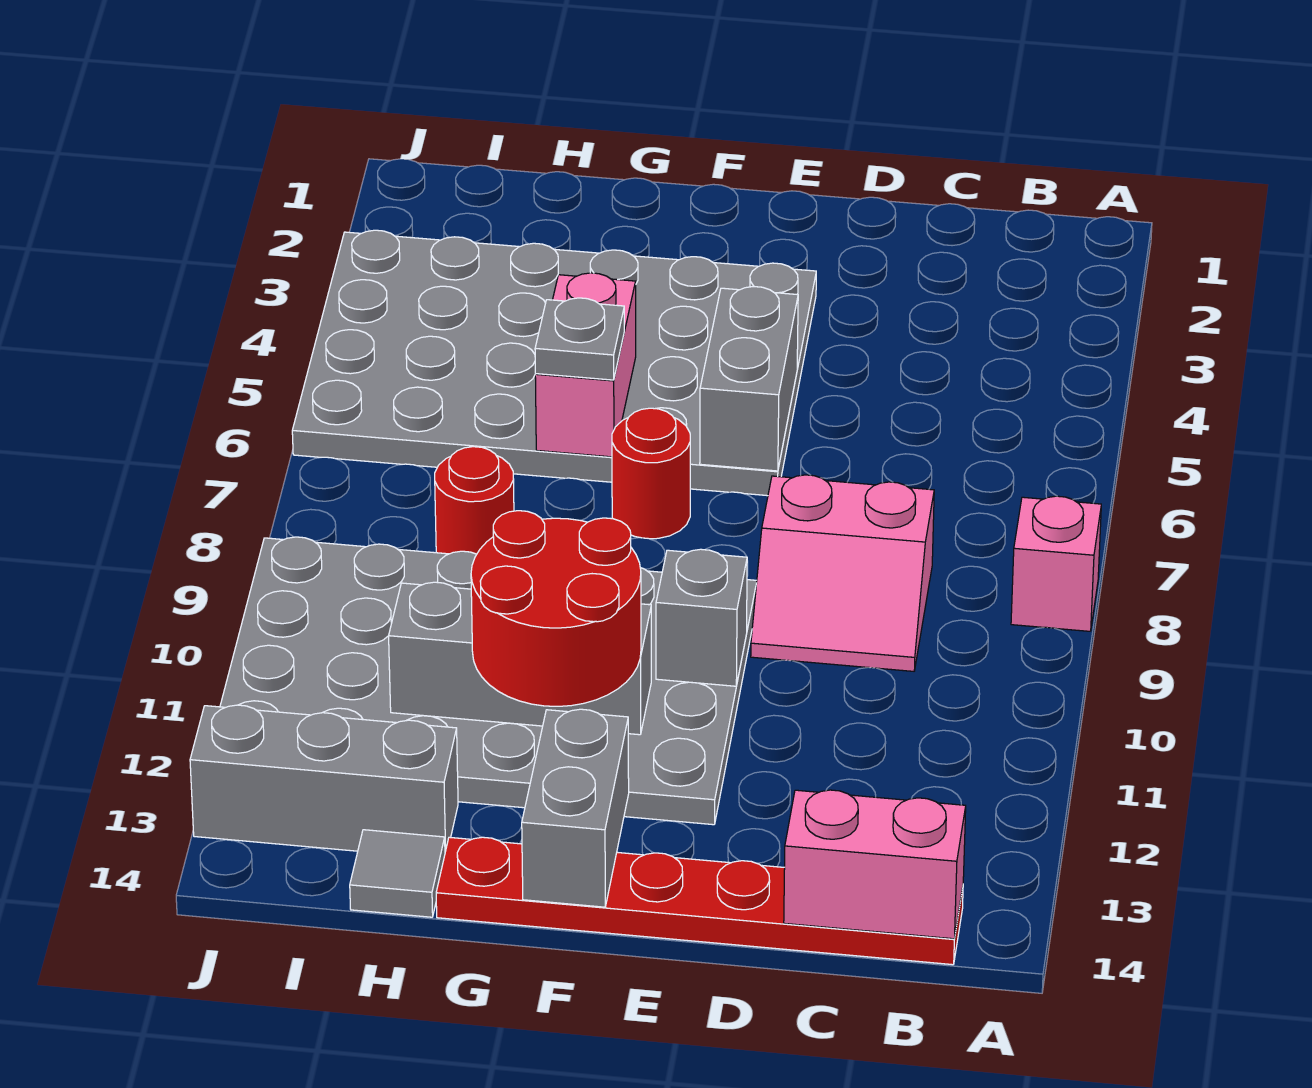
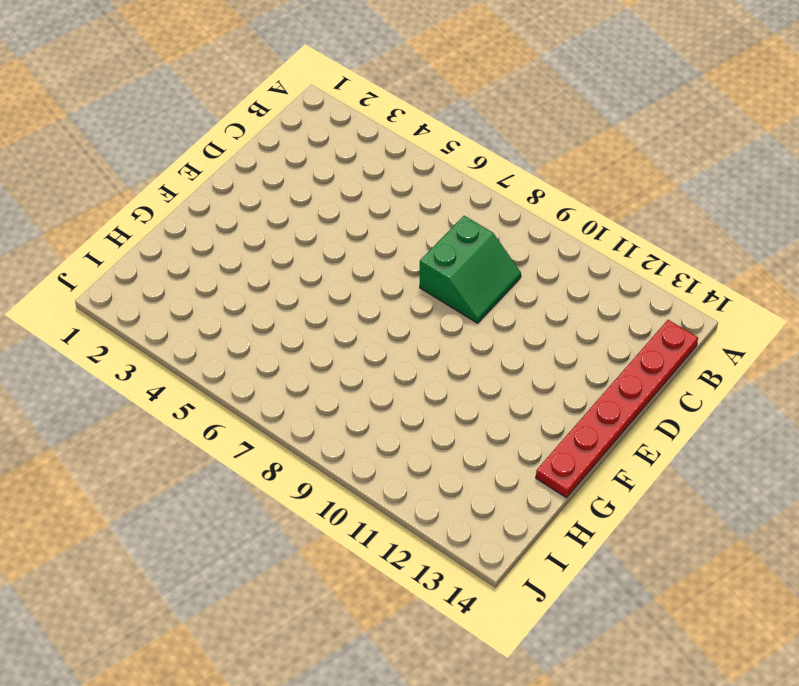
green slope C8:D9 level 1 top 8 -> pink slope C8:D9 level 1 top 8
none -> pink brick A8 level 1
none -> grey plate E3:J6 level 1
none -> grey plate E9:J12 level 1

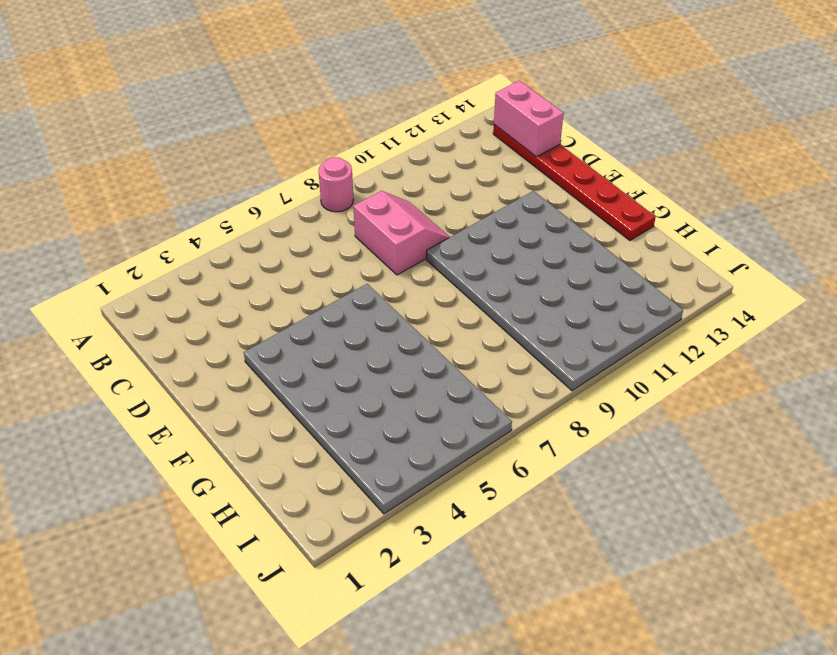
pink round brick A8 level 1 -> pink brick A8 level 1
none -> red round brick F7 level 1
none -> red round brick H8 level 1
none -> grey brick H13:J13 level 1

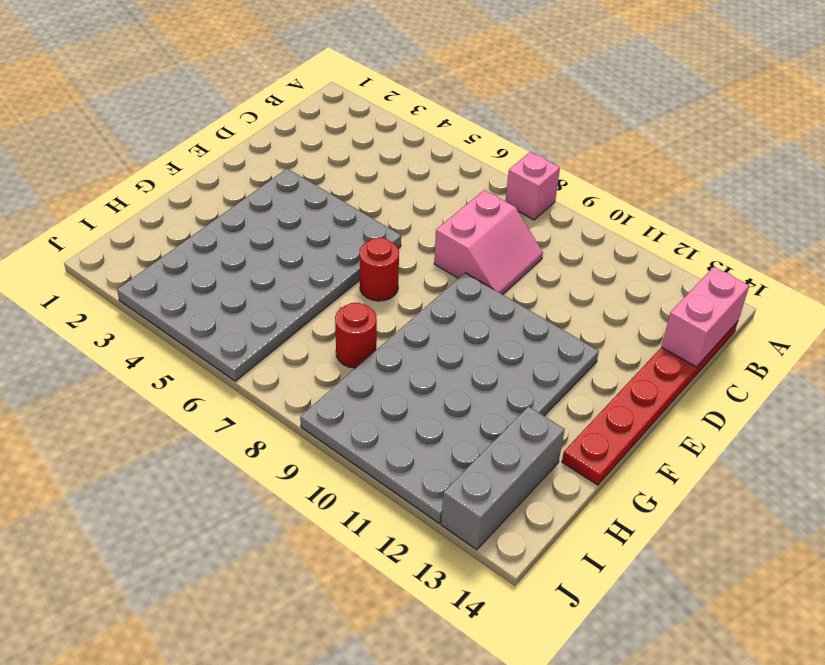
none -> grey tile H14 level 1
none -> grey brick E5:E6 level 2
none -> grey brick E10 level 2

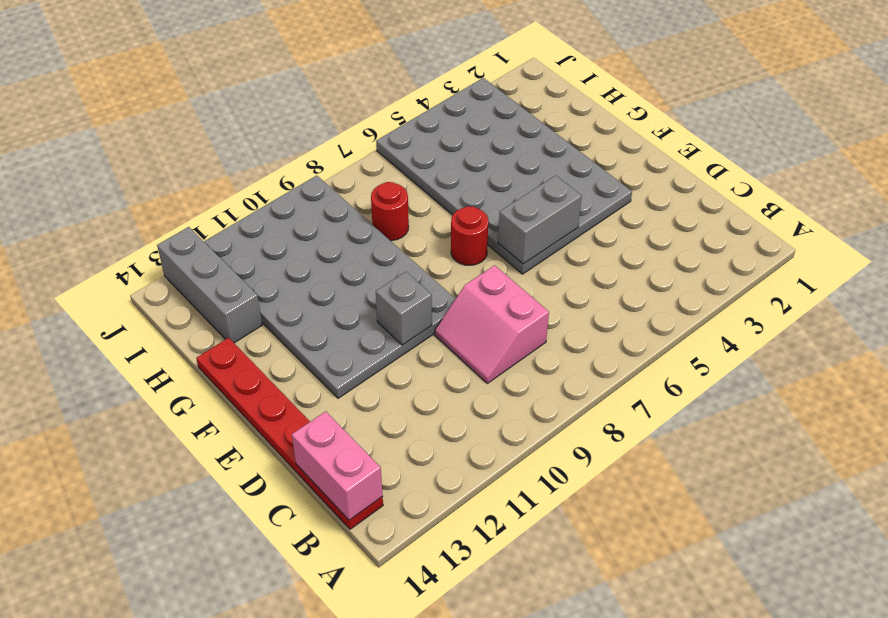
none -> pink brick A8 level 1
none -> grey tile H14 level 1
none -> grey brick F11:H11 level 2

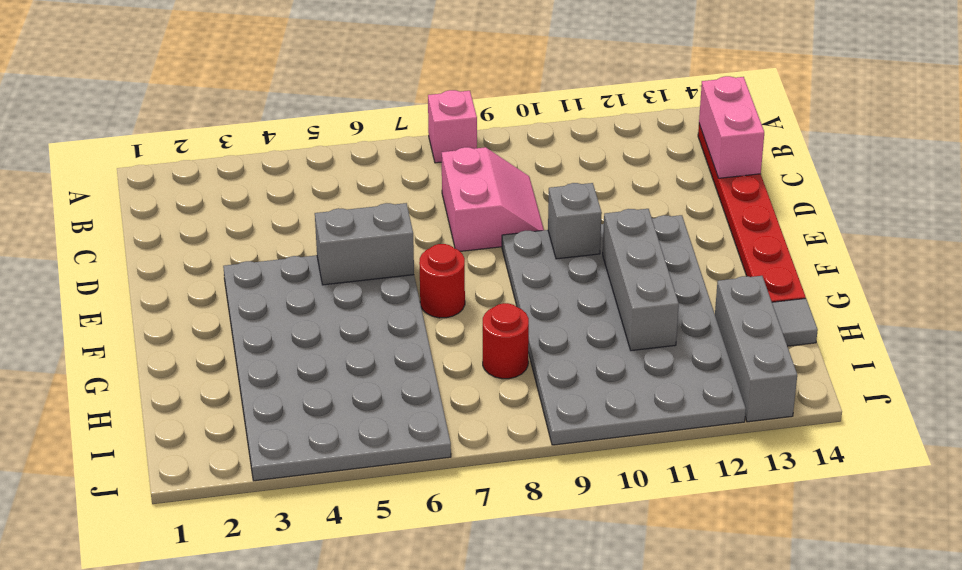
none -> grey brick F13:F14 level 2
none -> pink brick G5:G6 level 2
none -> red round brick F11:G12 level 3

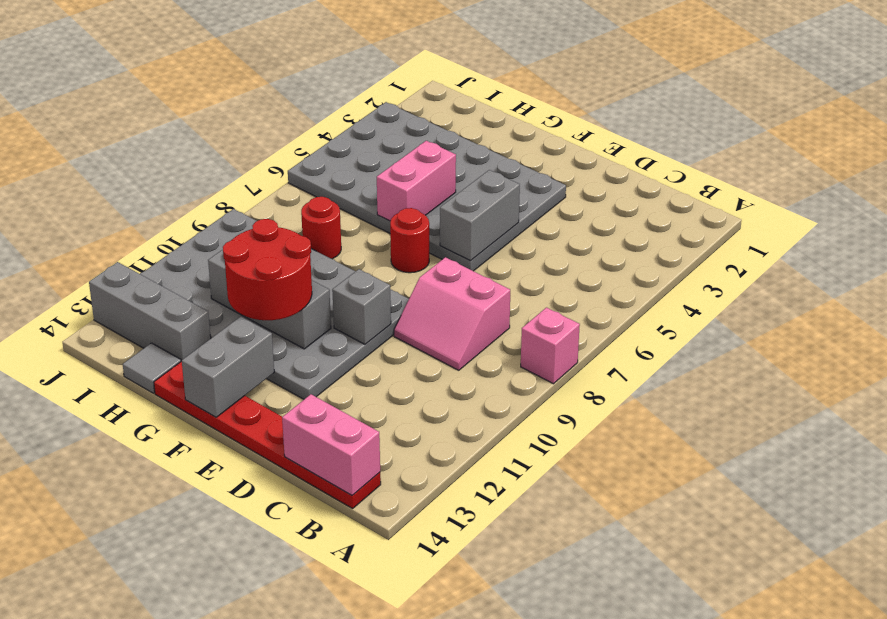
none -> grey plate G6 level 3

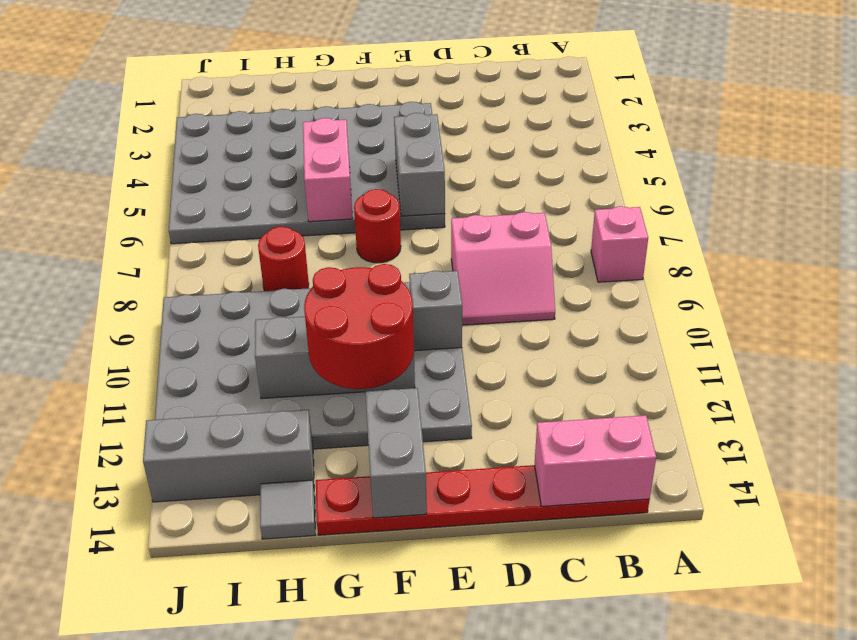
none -> grey plate G6 level 3

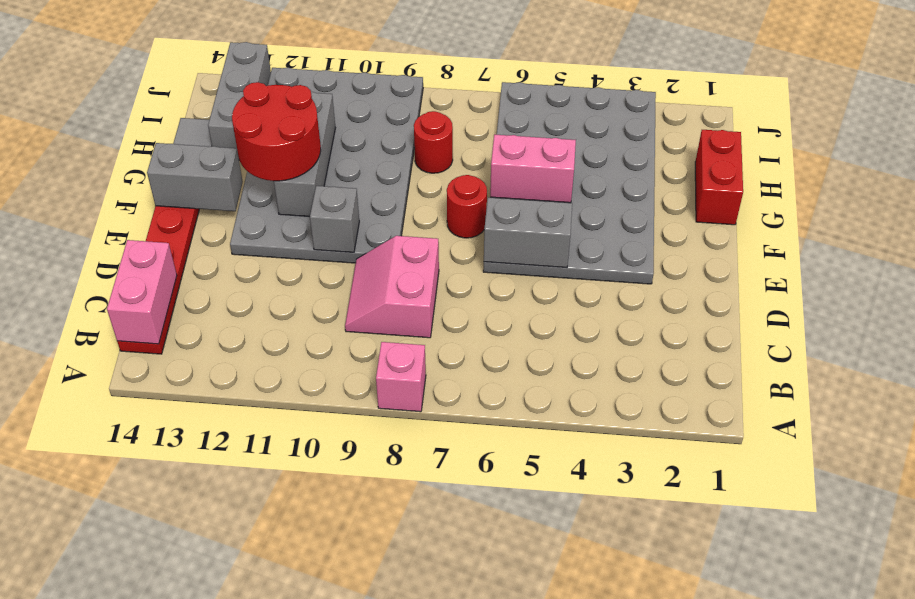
red brick G1:H1 level 1 -> none
none -> grey plate G6 level 3

